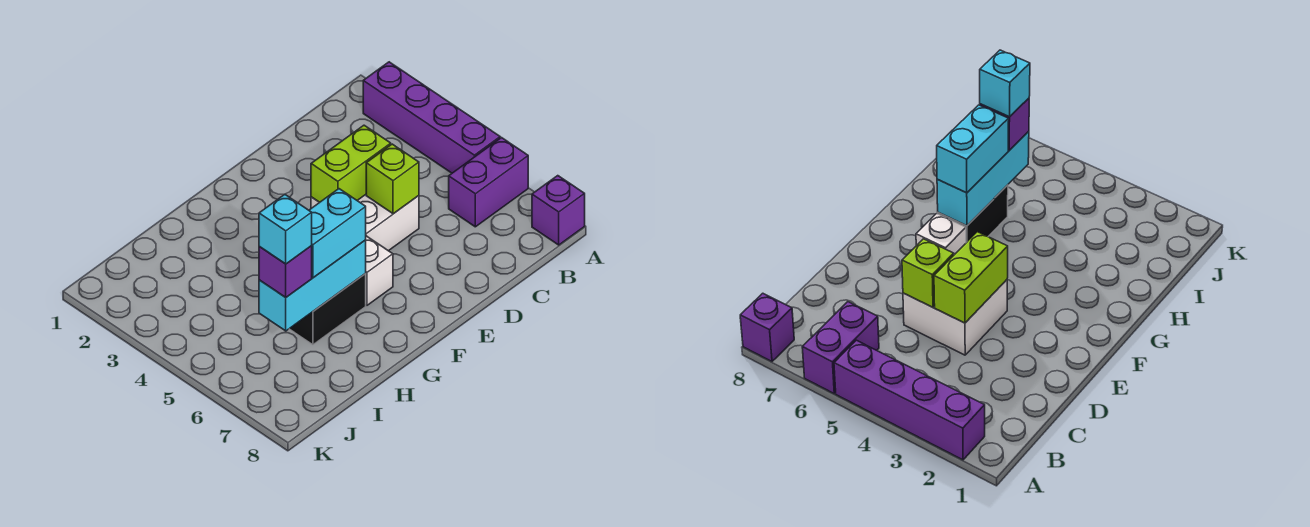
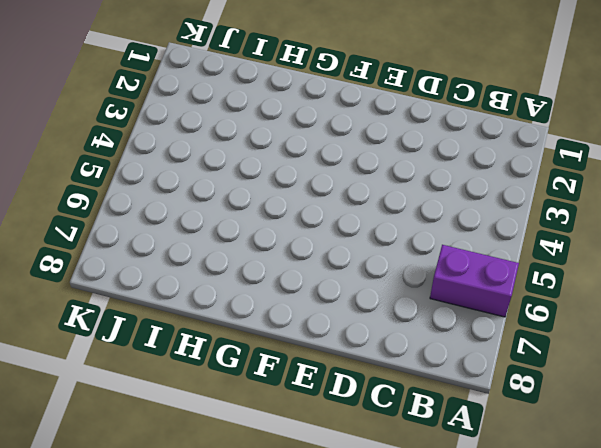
none -> purple brick A2:A5 level 1
none -> purple brick A8 level 1
none -> white brick D4:E5 level 1

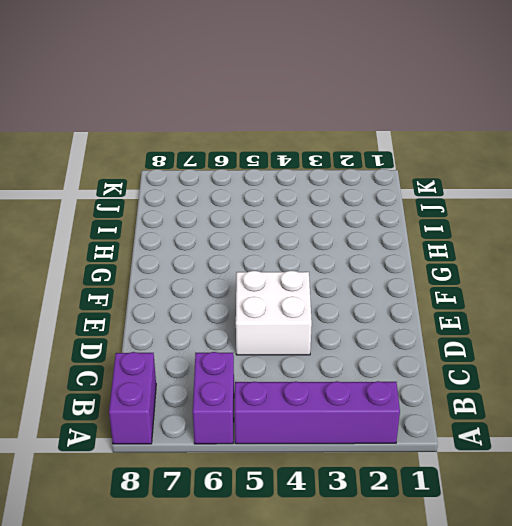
purple brick A8:B8 level 1 -> purple brick A8 level 1
none -> white brick F6 level 1
none -> black brick G6:H6 level 1
none -> lime brick D4:E4 level 2

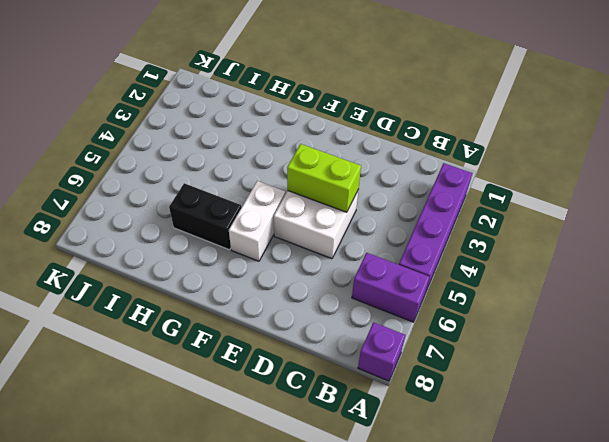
white brick F5:F6 level 1 -> white brick F6 level 1
none -> lime brick D5 level 2
none -> cyan brick G6:I6 level 2
none -> cyan brick G6:H6 level 3

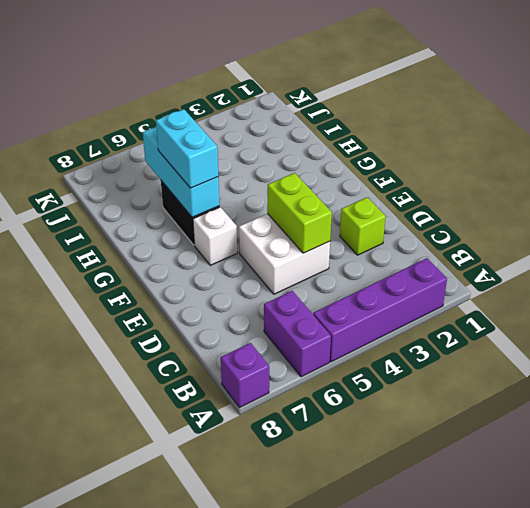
lime brick D2 level 1 -> lime brick D5 level 2
none -> purple brick I6 level 3
none -> cyan brick I6 level 4

